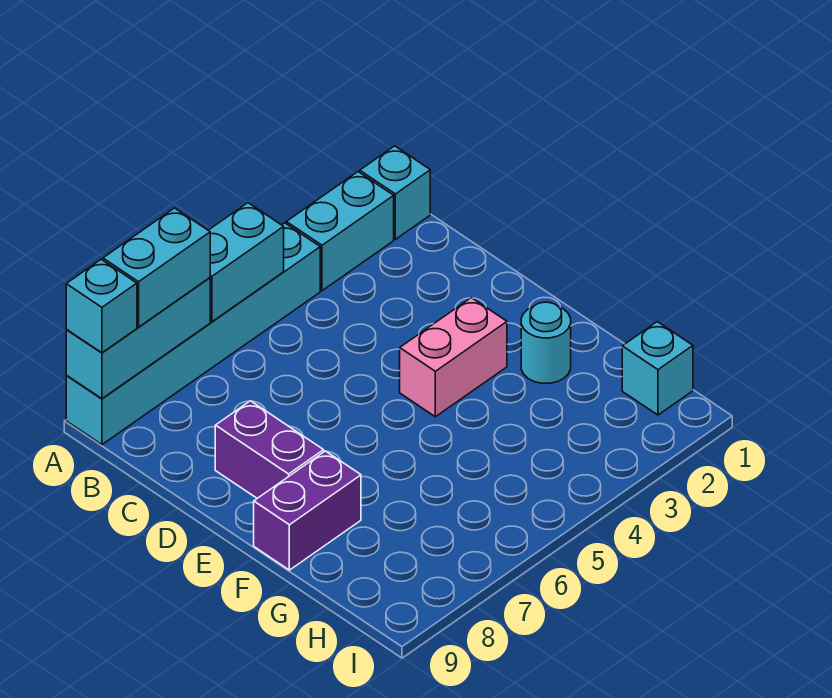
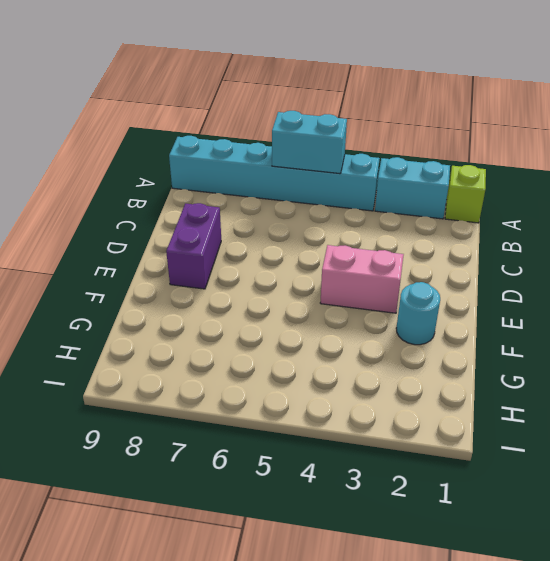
lime brick A1 level 1 -> cyan brick A1 level 1
none -> purple brick F8:F9 level 1
none -> cyan brick H1 level 1
none -> cyan brick A7:A9 level 2

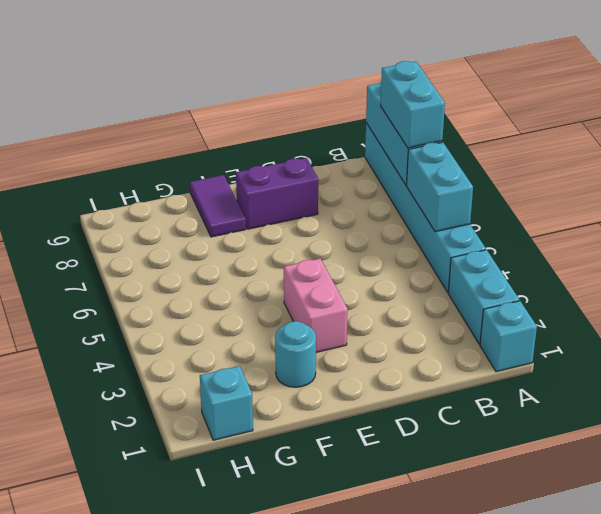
purple tile F8:F9 level 1 -> purple brick F8:F9 level 1
none -> cyan brick A9 level 3

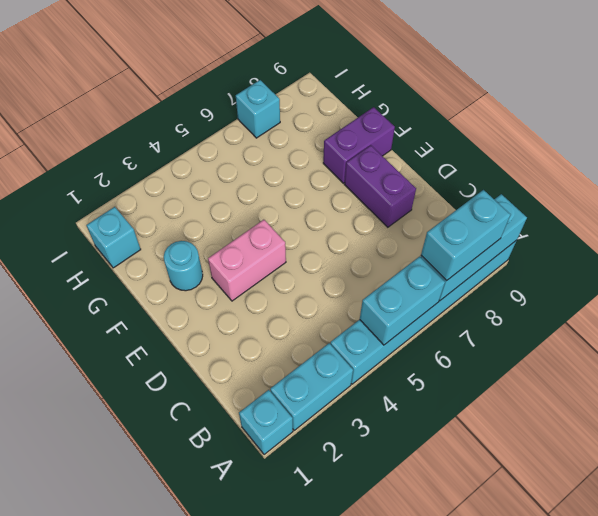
cyan brick I7 level 1 -> cyan brick A9 level 3

